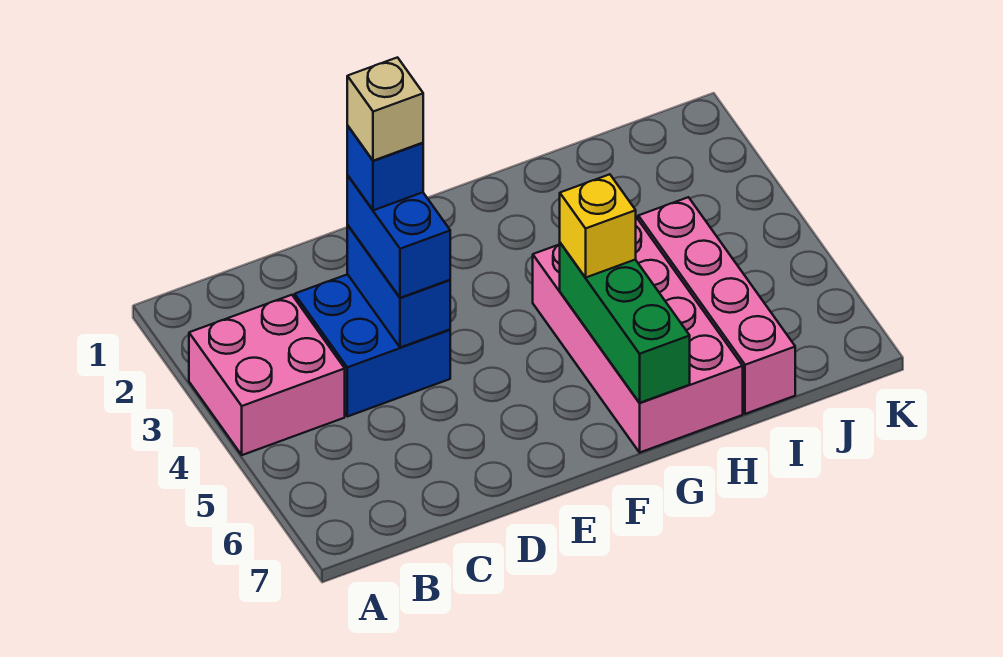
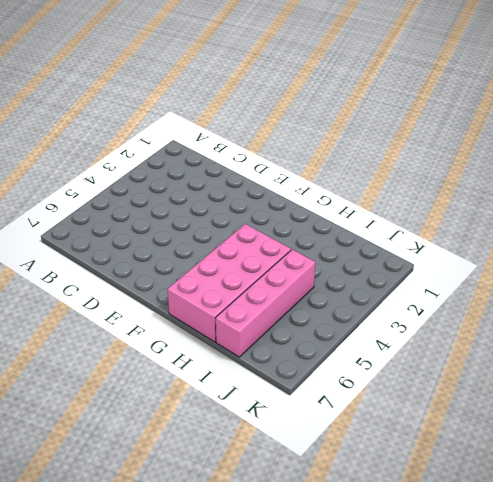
none -> pink brick A3:B4 level 1
none -> blue brick C3:D4 level 1

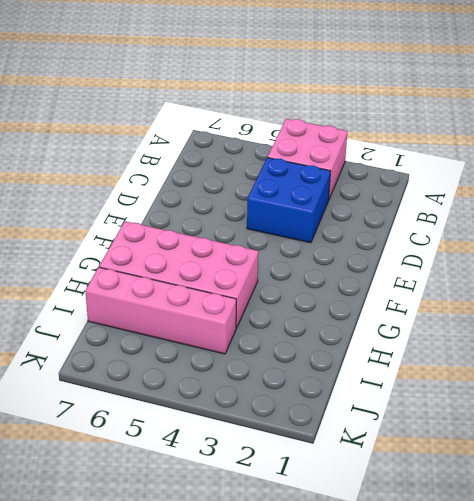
none -> blue brick D3:D4 level 2
none -> green brick G5:G7 level 2

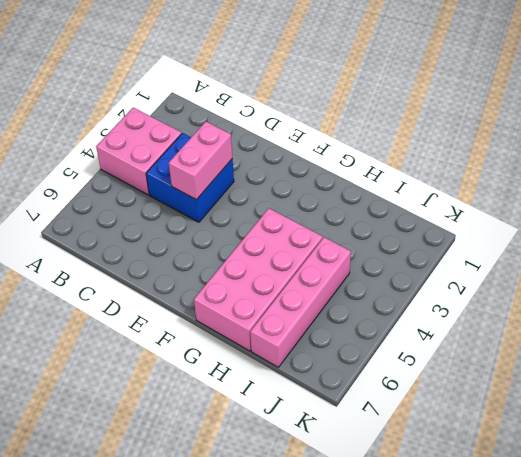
pink brick D3:D4 level 2 -> blue brick D3:D4 level 2
none -> green brick G5:G7 level 2
none -> blue brick D3:D4 level 3

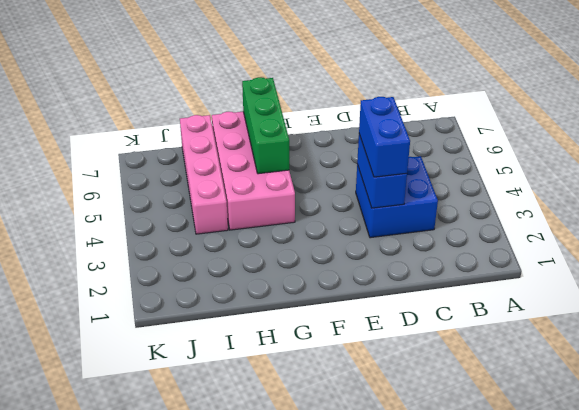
none -> pink brick A3:B4 level 1
none -> yellow brick G5 level 3

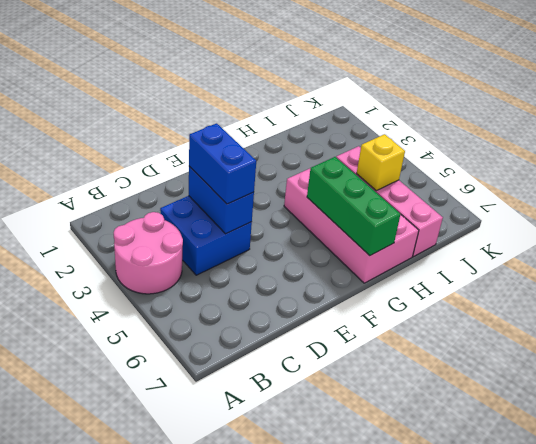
pink round brick A3:B4 level 1 -> pink brick A3:B4 level 1
yellow brick I5 level 2 -> yellow brick G5 level 3
none -> blue brick D3 level 4
none -> tan brick D3 level 5

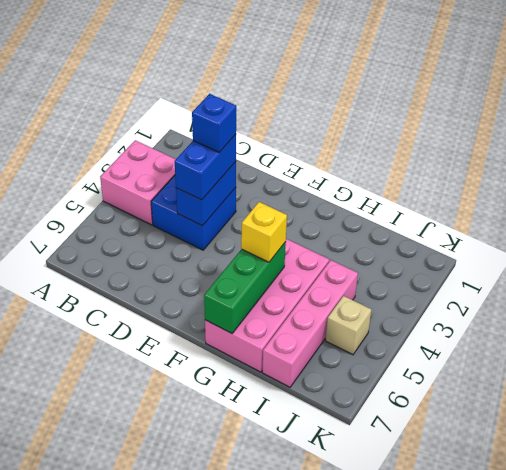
tan brick J5 level 1 -> tan brick D3 level 5

